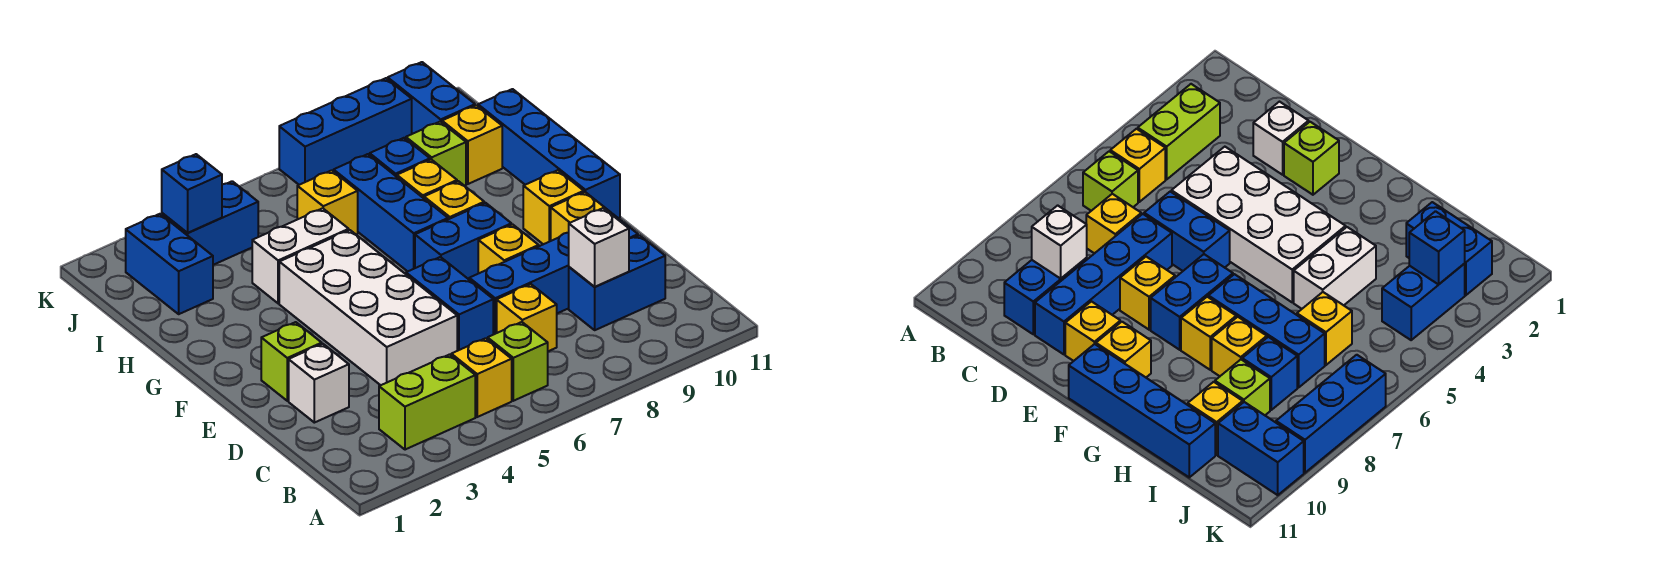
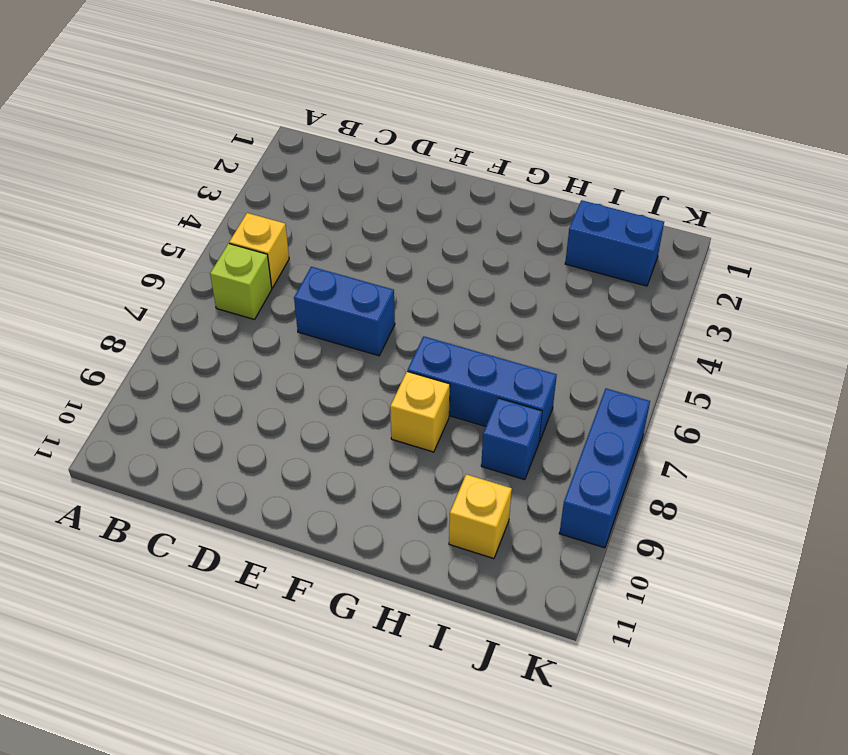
none -> lime brick B3:B4 level 1
none -> yellow brick C7 level 1
none -> blue brick C9:C10 level 1

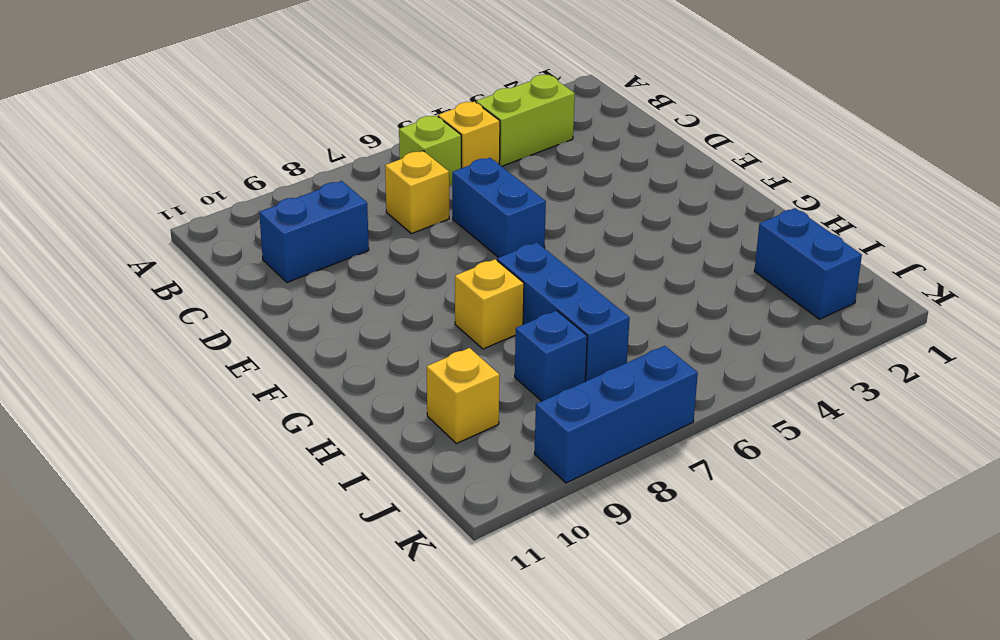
none -> white brick D2 level 1
none -> white brick D4:G5 level 1
none -> blue brick D7:D10 level 1

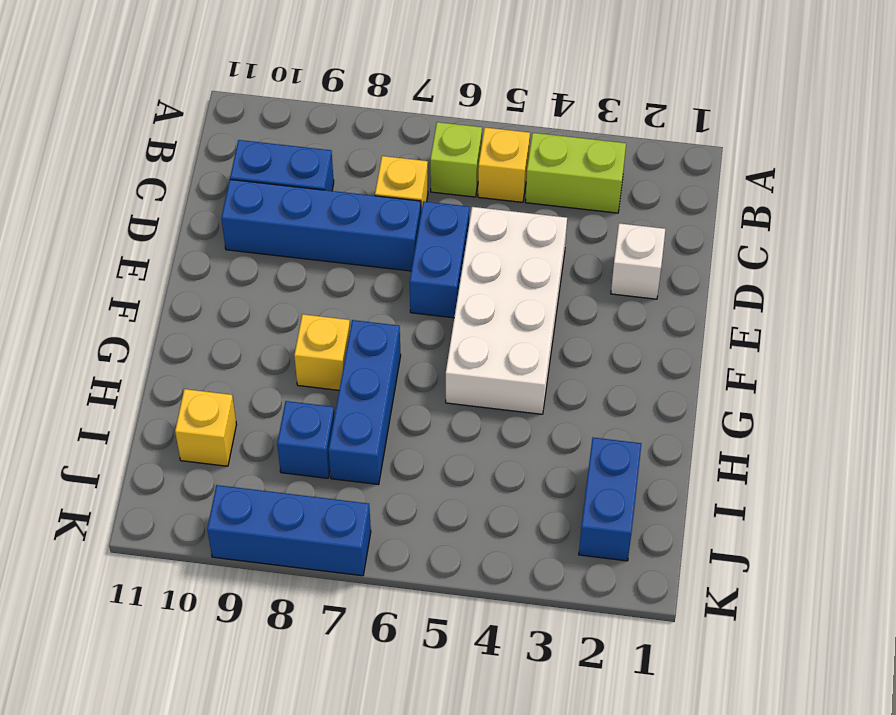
none -> lime brick E2 level 1
none -> yellow brick E8 level 1
none -> yellow brick E10 level 1

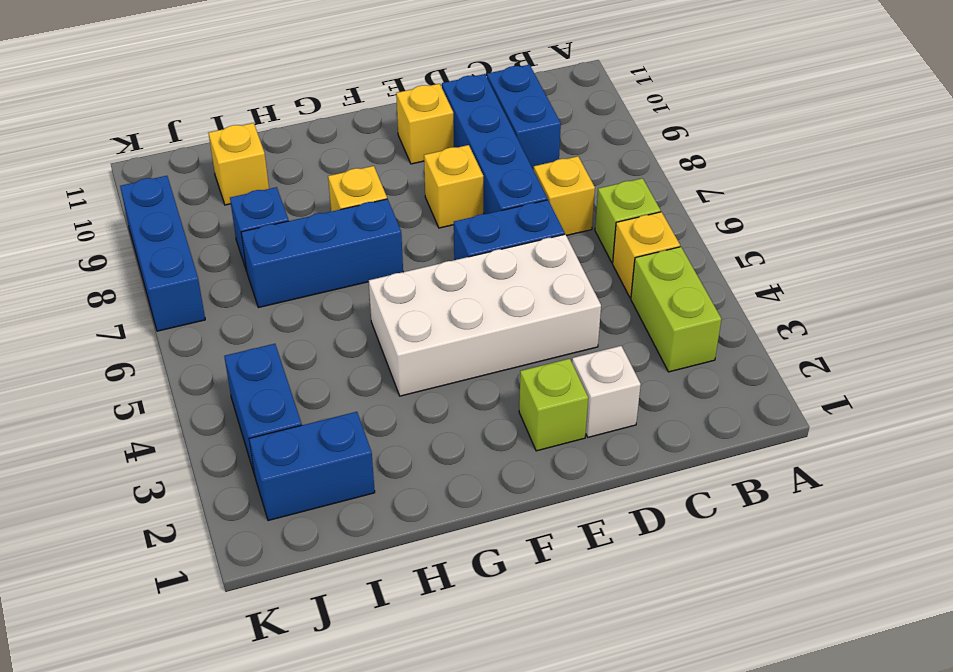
none -> blue brick F7:F8 level 1
none -> yellow brick F10 level 1
none -> blue brick F11:I11 level 1

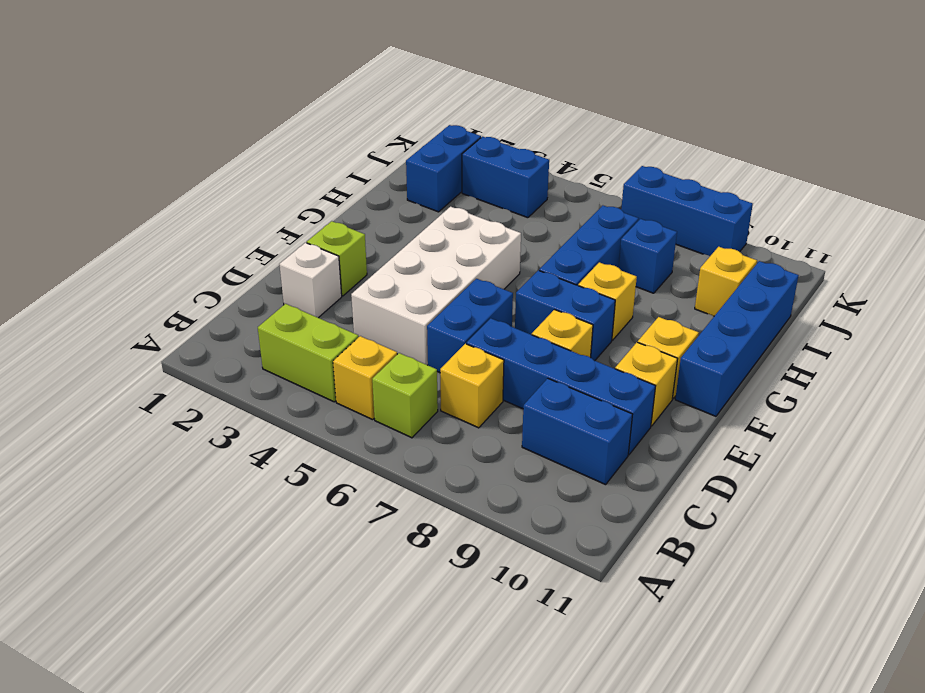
none -> white brick H4:H5 level 1
none -> yellow brick H8 level 1
none -> yellow brick I6 level 1

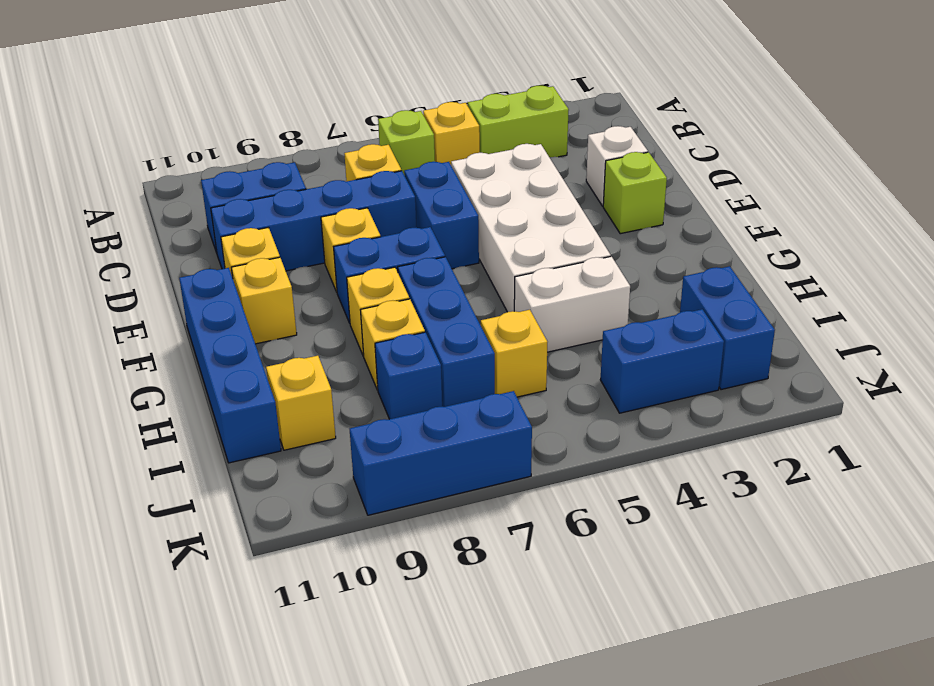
none -> lime brick I9 level 1
none -> blue brick J10:K10 level 1
none -> white brick C9 level 2

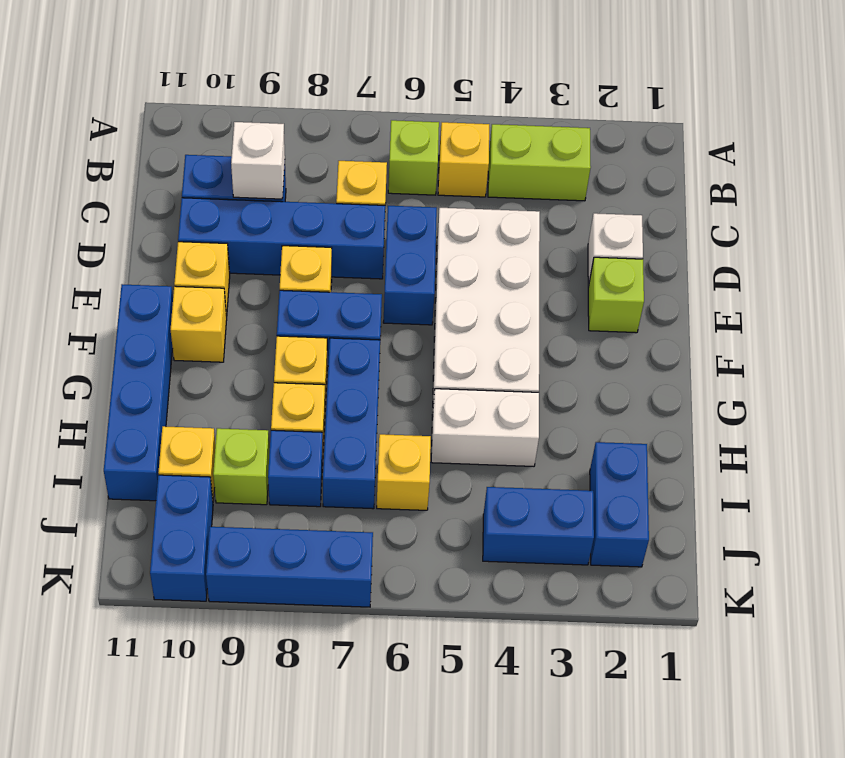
none -> blue brick J3 level 2

